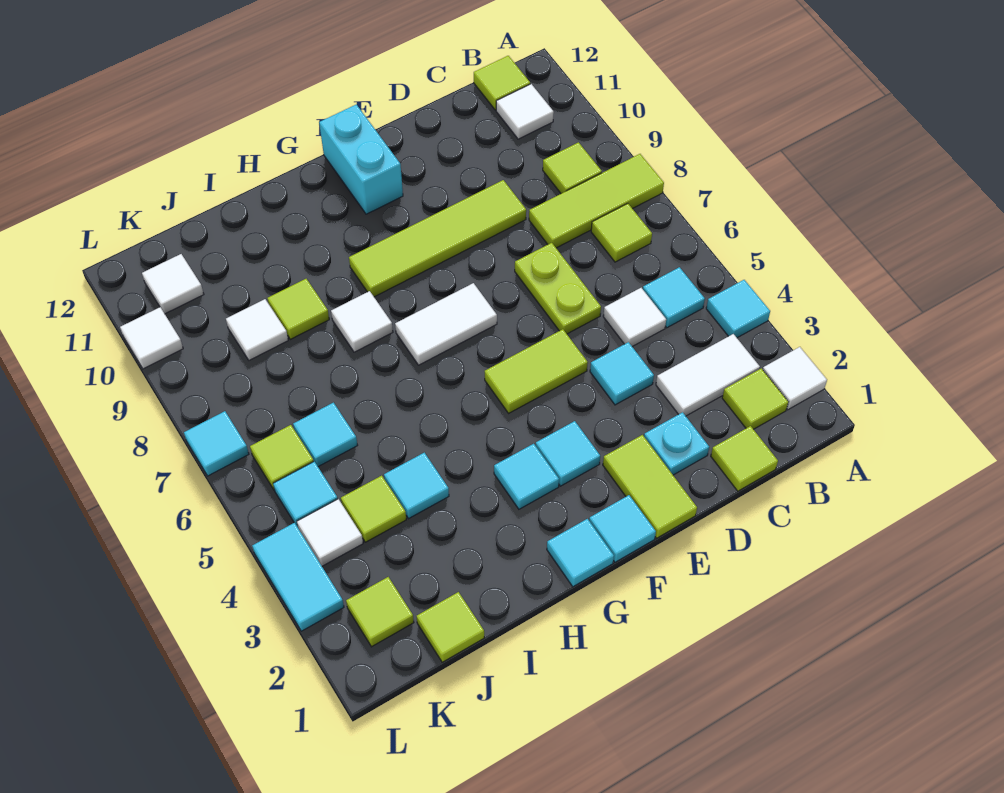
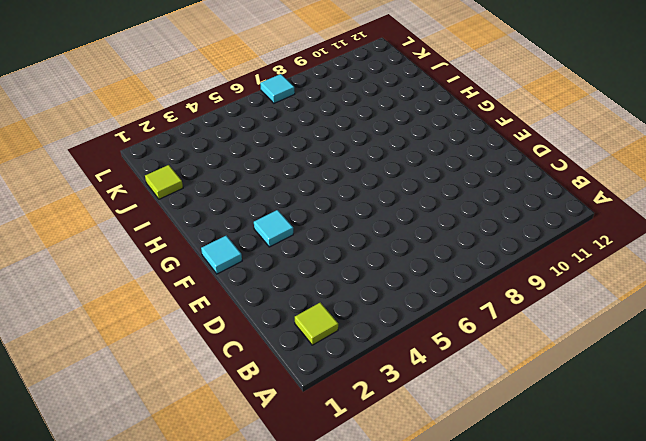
none -> white tile A2 level 1
none -> cyan tile A4 level 1
none -> lime tile A8:C8 level 1
none -> white tile B3:C3 level 1

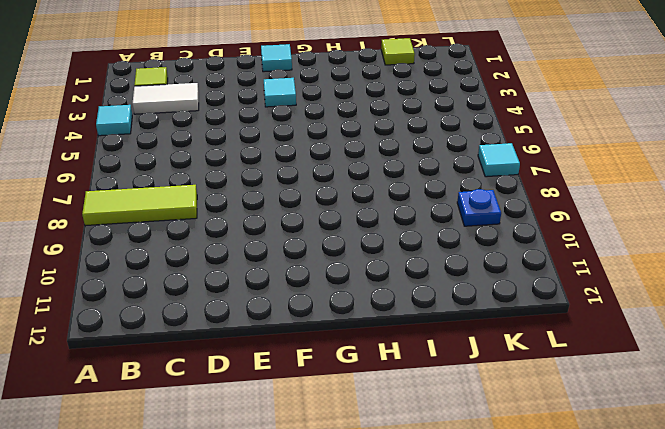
blue plate K9 level 1 -> none
none -> white tile A2 level 1
none -> cyan tile B5 level 1
none -> lime tile B7 level 1
none -> lime tile B9 level 1

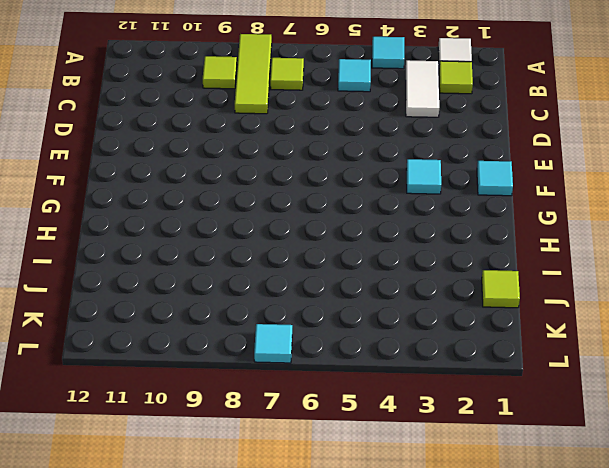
none -> white tile B11 level 1
none -> lime tile B12 level 1
none -> lime tile C1 level 1
none -> white tile C5 level 1

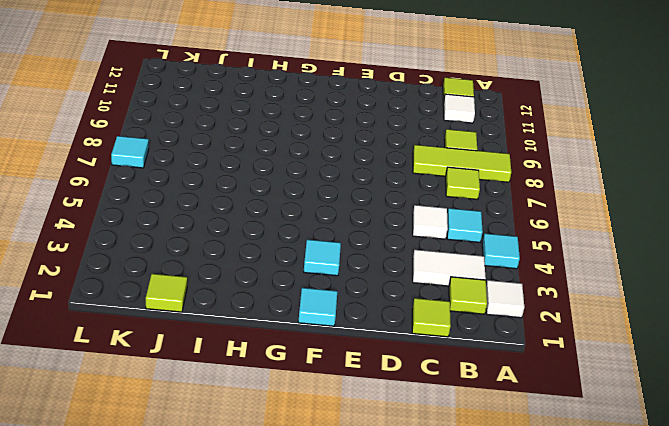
none -> cyan plate D2 level 1
none -> cyan tile D4 level 1
none -> lime plate D6:D7 level 1
none -> lime tile D9:G9 level 1

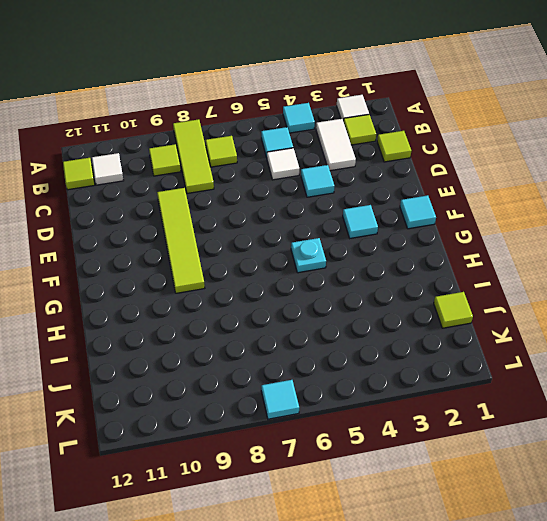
cyan plate G5 level 1 -> cyan plate D2 level 1
none -> lime plate D6:D7 level 1
none -> lime tile E1:E2 level 1
none -> lime tile E5:F5 level 1
none -> white tile F7:G7 level 1

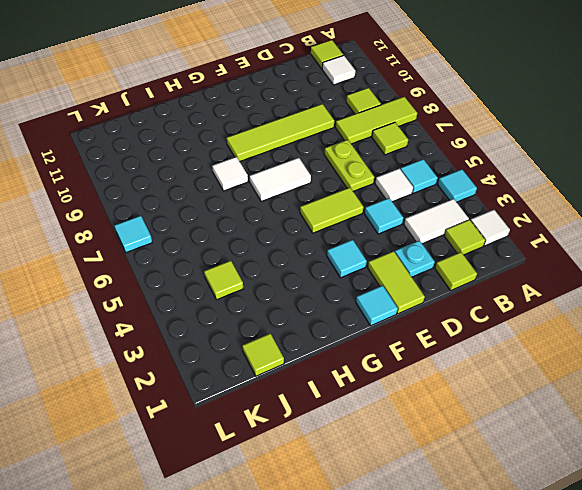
none -> cyan brick F11:F12 level 1
none -> cyan tile G1 level 1
none -> cyan tile G3 level 1
none -> cyan tile I4 level 1

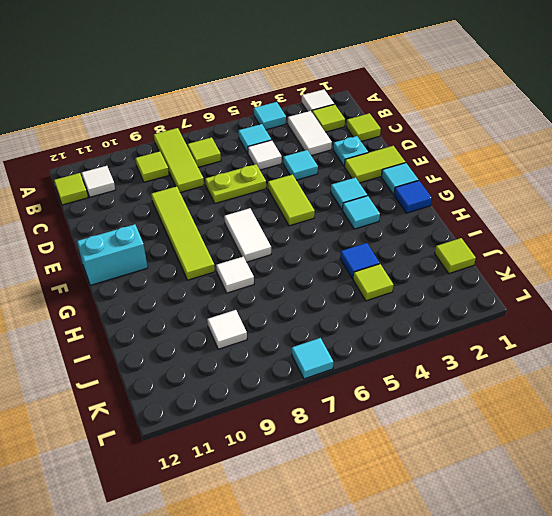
blue tile G1 level 1 -> cyan tile G1 level 1
blue tile I4 level 1 -> cyan tile I4 level 1
none -> lime tile I9 level 1
none -> cyan tile J6 level 1
none -> lime tile K2 level 1
none -> white tile K4 level 1

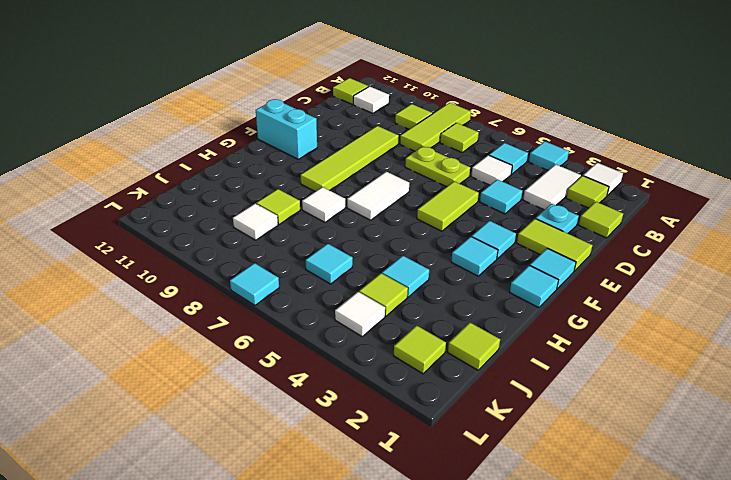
none -> cyan tile K5 level 1
none -> lime tile K6 level 1
none -> white tile K11 level 1
none -> cyan tile L3:L4 level 1

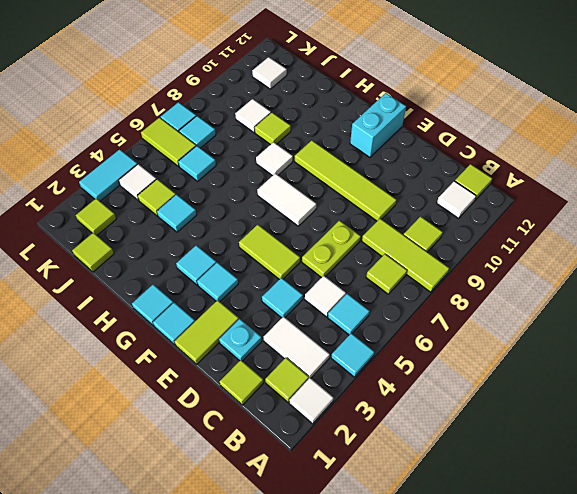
lime tile K6:L6 level 1 -> lime tile K6 level 1
cyan tile K7 level 1 -> cyan tile K5 level 1
none -> white tile L10 level 1

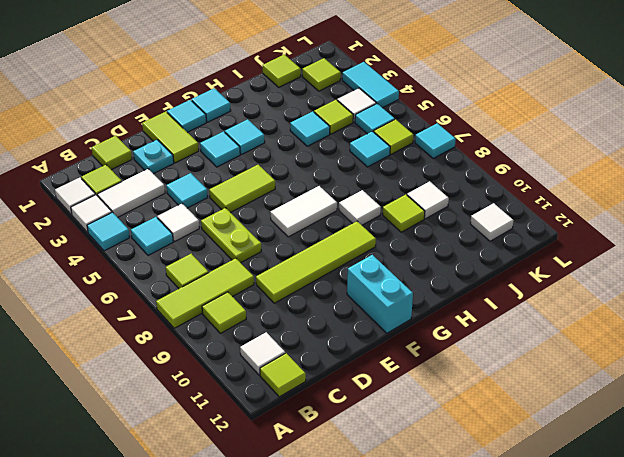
white tile A3 level 1 -> white tile L10 level 1

